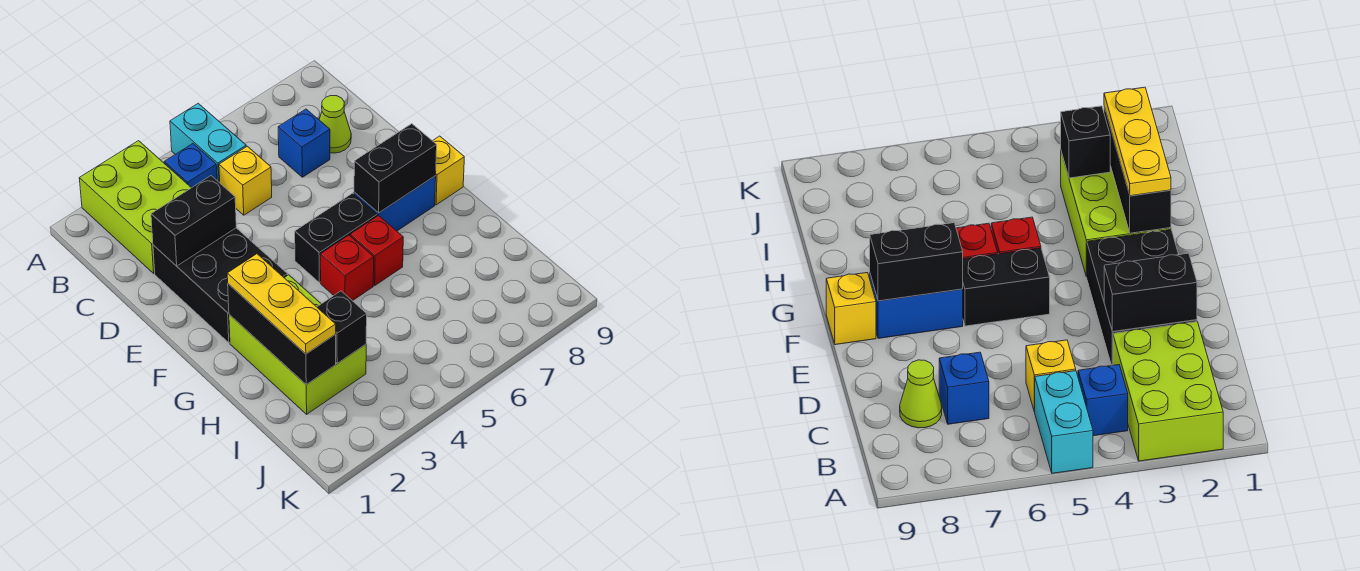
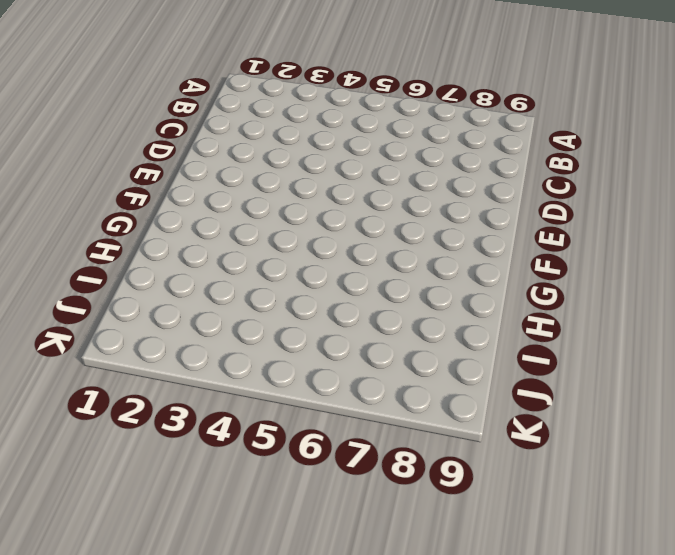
none -> lime brick A2:C3 level 1
none -> cyan brick A5:B5 level 1
none -> blue brick B4 level 1

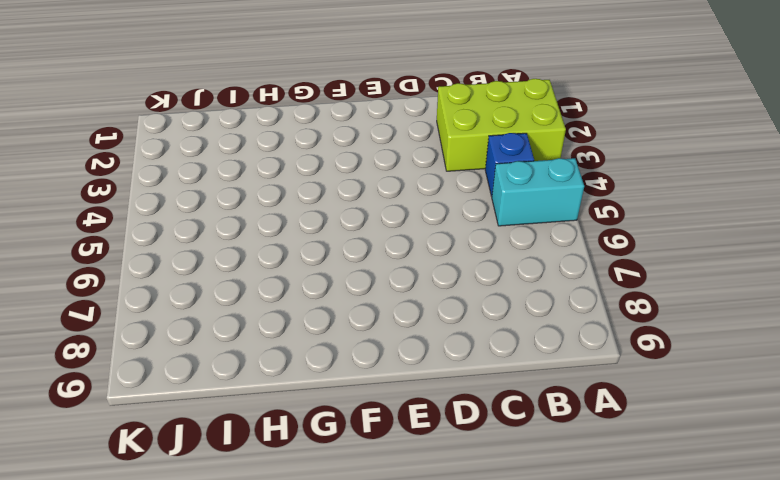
none -> yellow brick C5 level 1
none -> blue brick C7 level 1
none -> lime cone C8 level 1

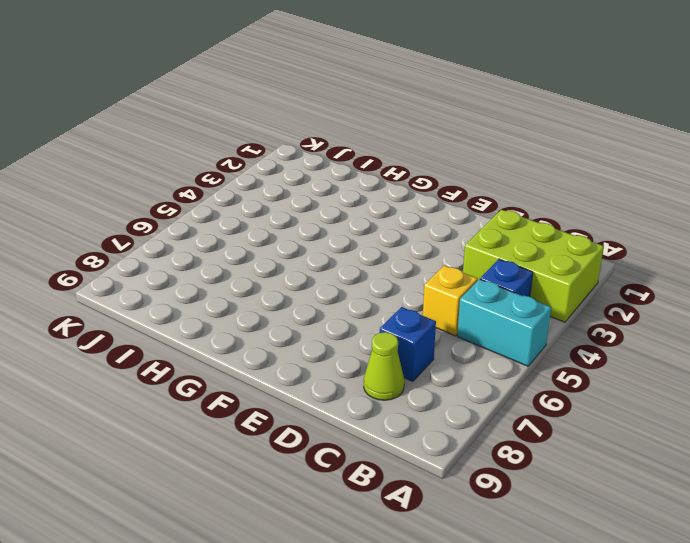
none -> black brick D2:F3 level 1
none -> black brick F5:F6 level 1
none -> blue brick F7:F8 level 1

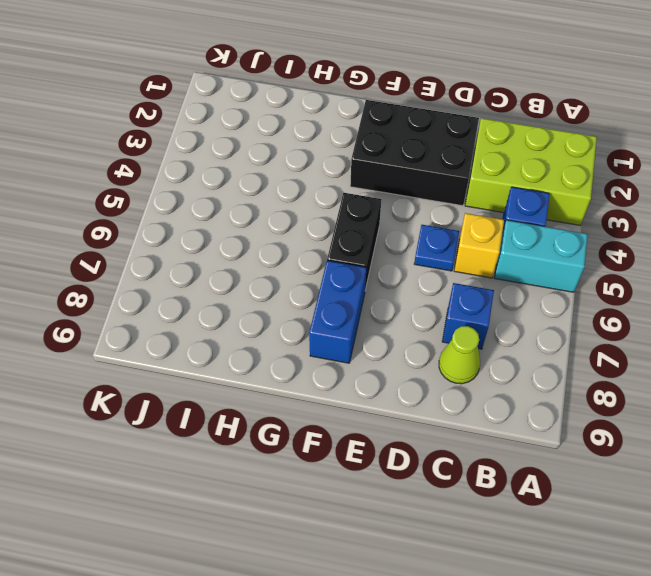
blue plate D5 level 1 -> none
none -> yellow brick F9 level 1
none -> lime brick G2:I3 level 1
none -> red brick G5 level 1

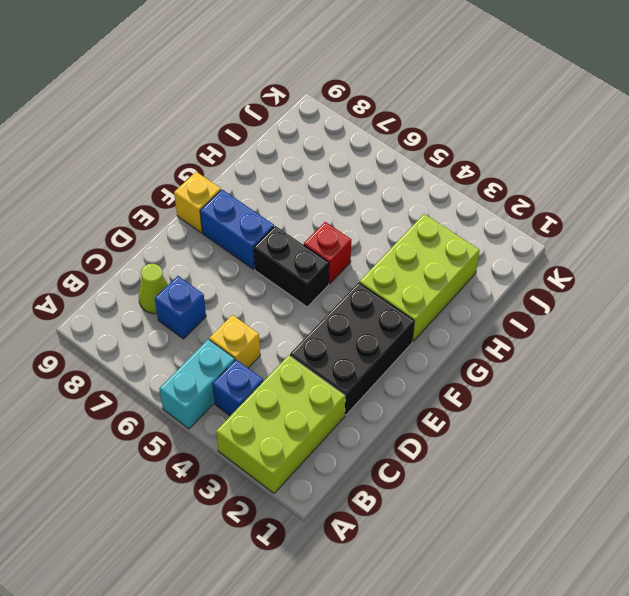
none -> red brick G6 level 1
none -> black brick D2:D3 level 2
none -> black brick F7:F8 level 2

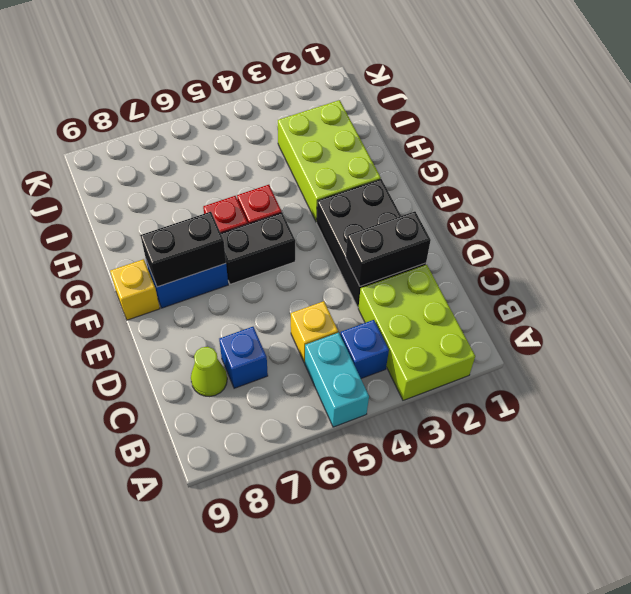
none -> black brick G2:I2 level 2
none -> black brick I3 level 2
none -> yellow plate G2:I2 level 3

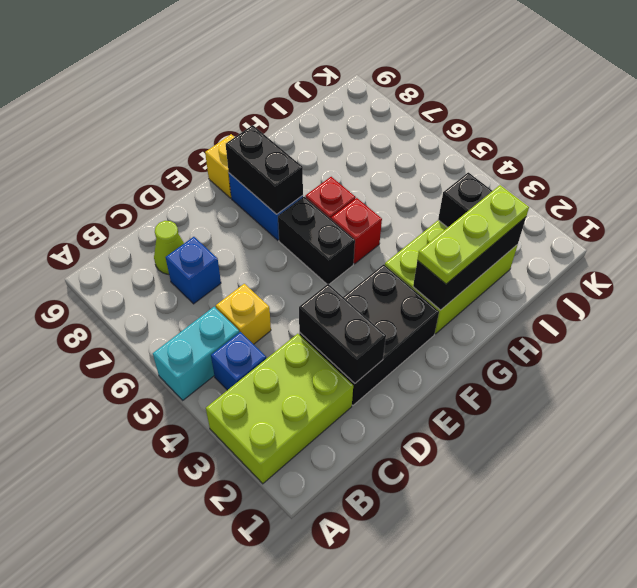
lime plate G2:I2 level 3 -> yellow plate G2:I2 level 3

